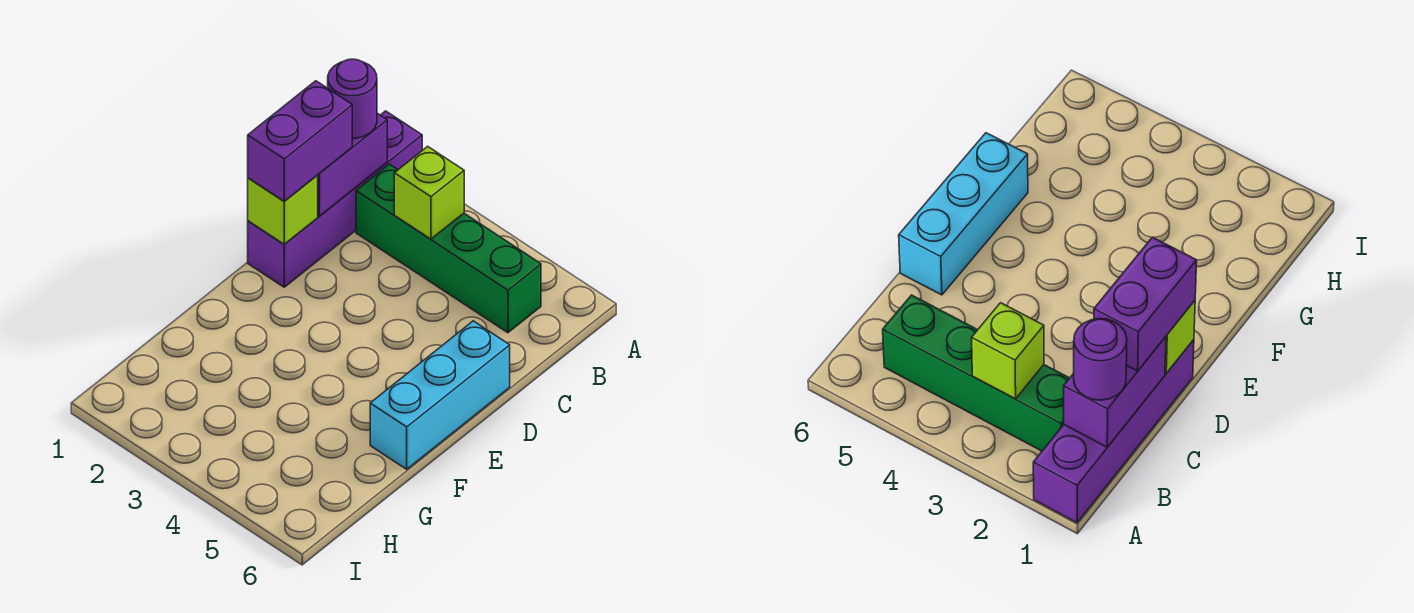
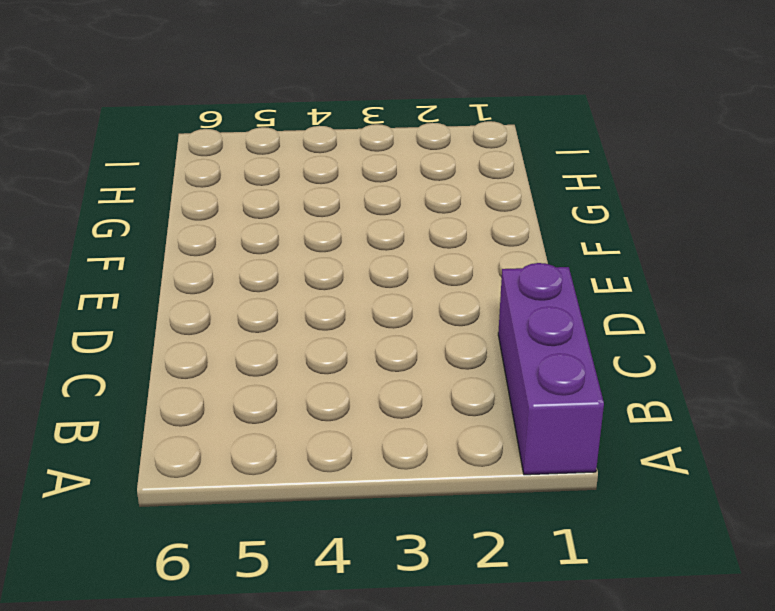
purple brick A1:C1 level 1 -> purple brick A1:D1 level 1
none -> green brick B2:B5 level 1
none -> cyan brick D6:F6 level 1

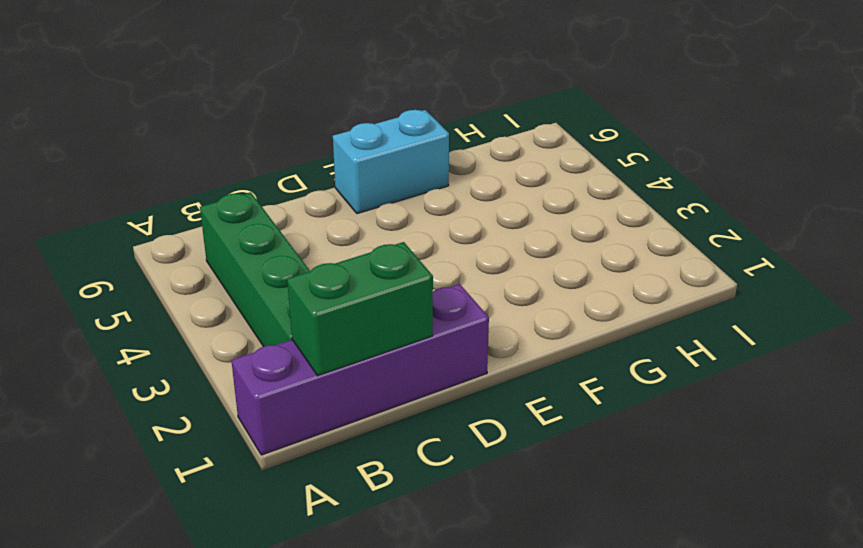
green brick B1:C1 level 2 -> purple brick B1:C1 level 2
cyan brick E6:F6 level 1 -> cyan brick D6:F6 level 1
none -> lime brick B3 level 2
none -> lime brick D1 level 2

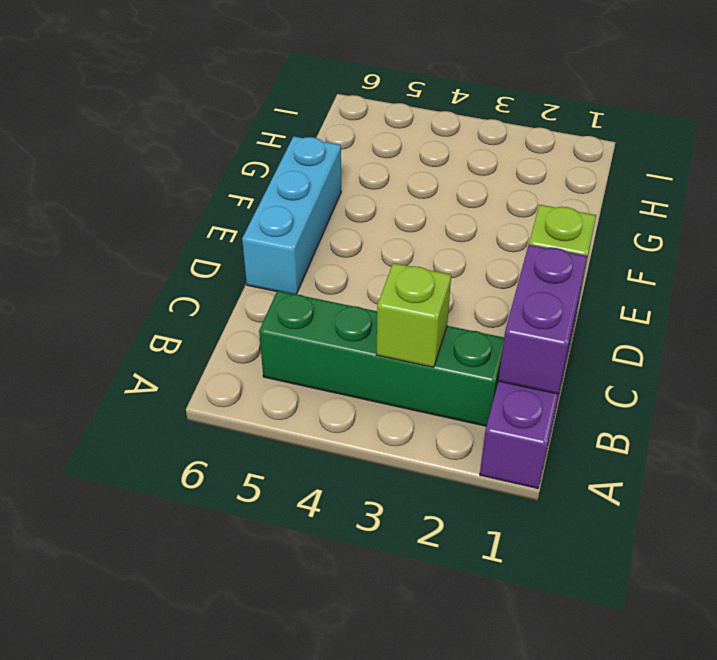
none -> purple round brick B1 level 3
none -> purple brick C1:D1 level 3

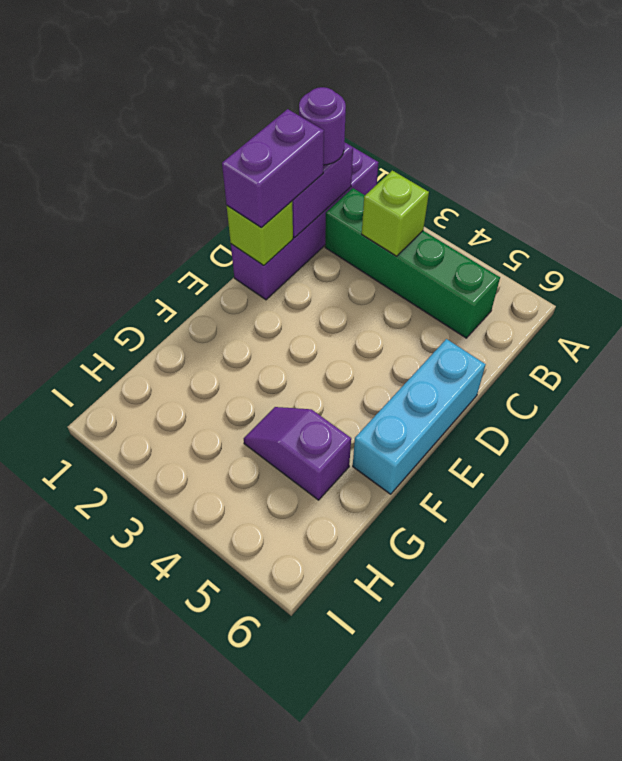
purple slope G4:G5 level 1 top 5 -> none

